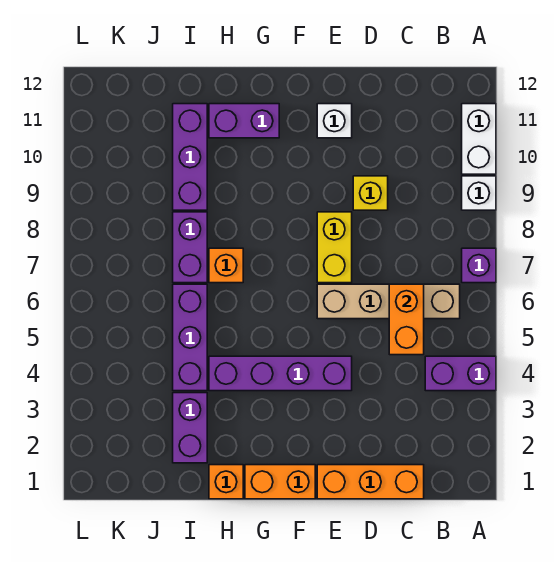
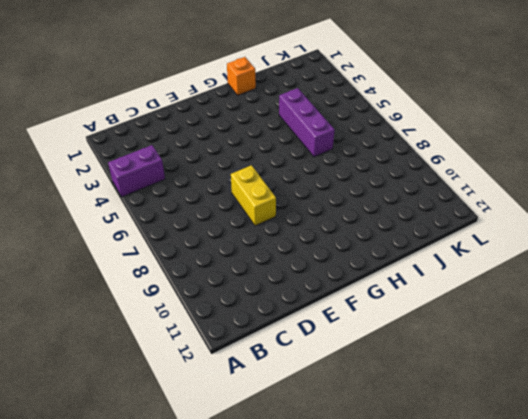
none -> purple brick A7 level 1
none -> white brick A9 level 1
none -> white brick A10:A11 level 1

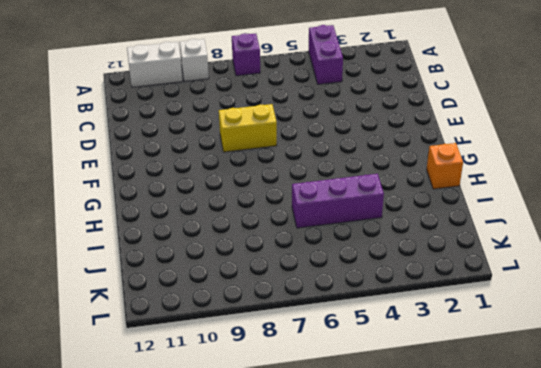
none -> tan brick B6:E6 level 1
none -> orange brick C1:E1 level 1
none -> yellow brick D9 level 1

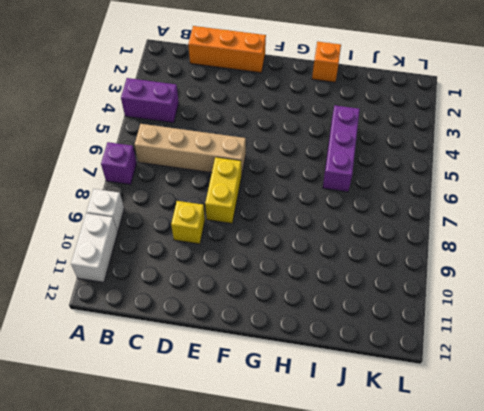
none -> purple brick E4:H4 level 1
none -> white brick E11 level 1
none -> orange brick F1:G1 level 1

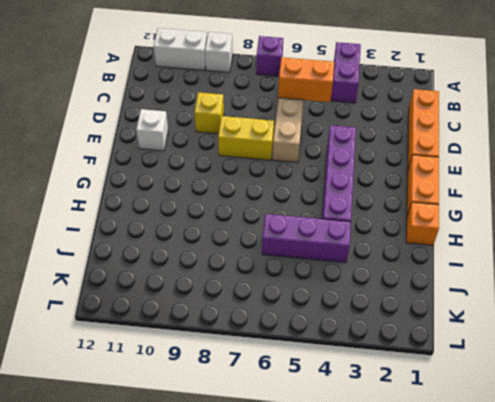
none -> purple brick G11:H11 level 1
none -> orange brick H7 level 1
none -> purple brick I2:I3 level 1

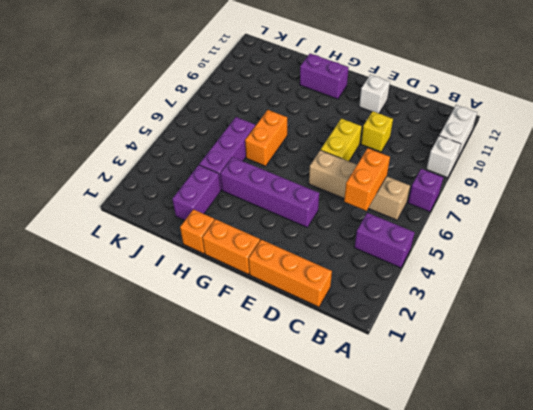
orange brick H6:H7 level 1 -> orange brick H7 level 1
none -> purple brick I7:I8 level 1
none -> purple brick I9:I11 level 1

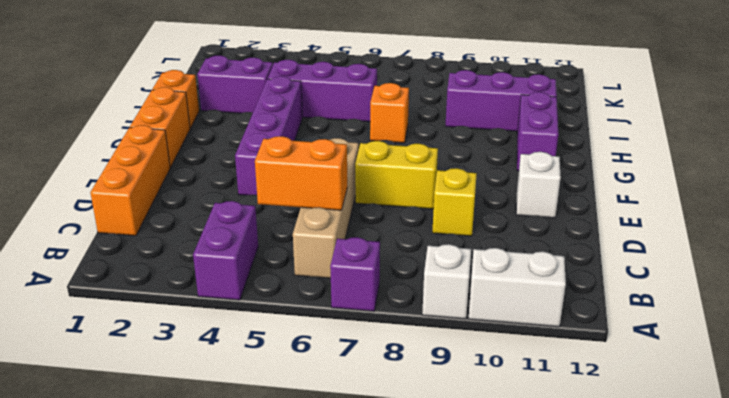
none -> purple brick I7:I8 level 1

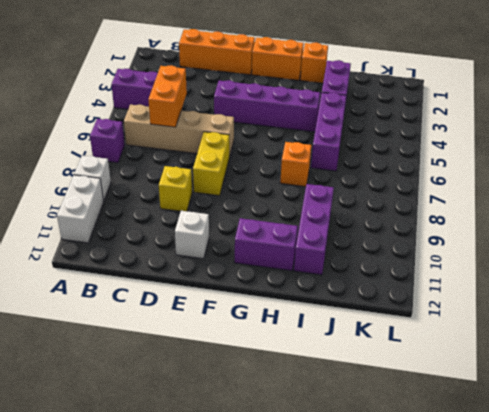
none -> purple brick I7:I8 level 1

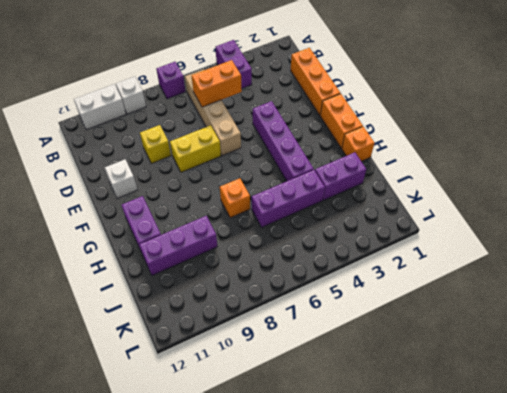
none -> purple brick I7:I8 level 1

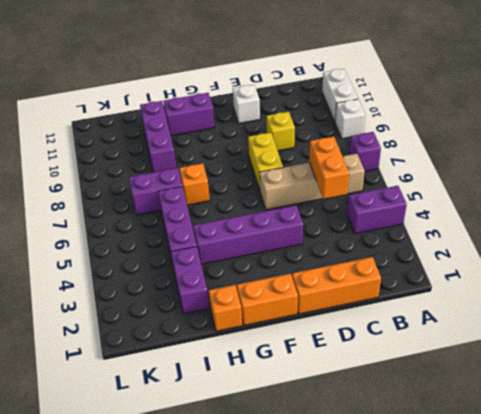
purple brick I7:J7 level 1 -> purple brick I7:I8 level 1

